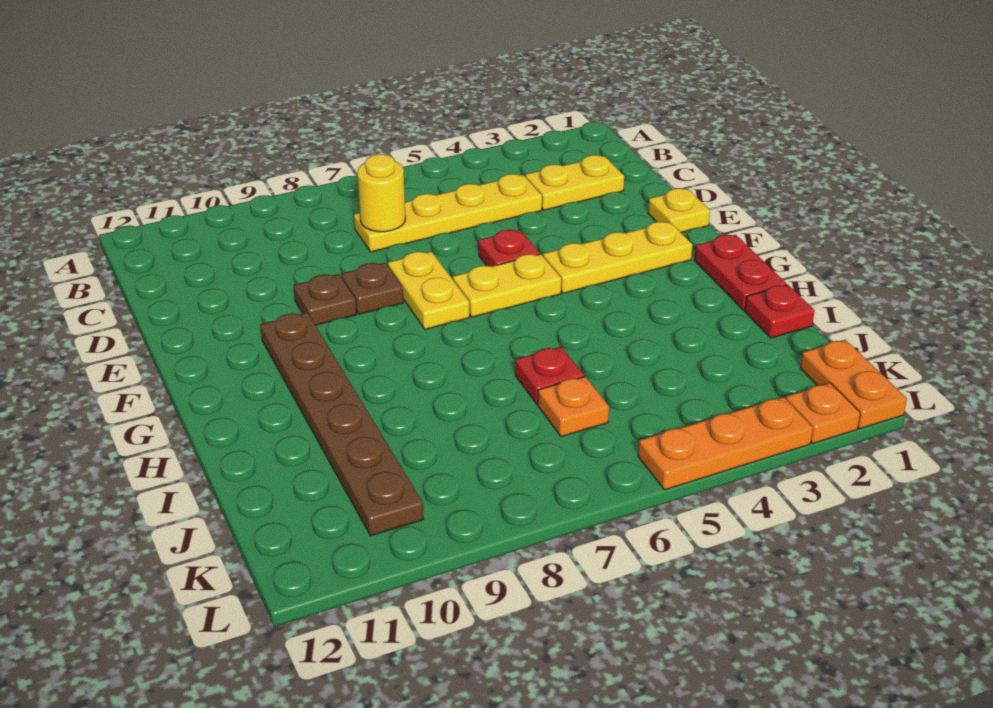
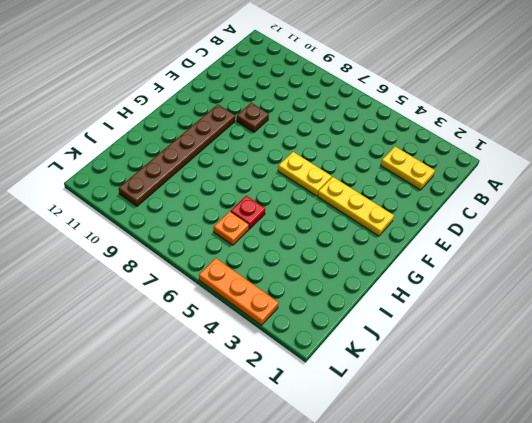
none -> yellow plate C4:C7 level 1
none -> yellow plate E1 level 1
none -> red plate E5 level 1

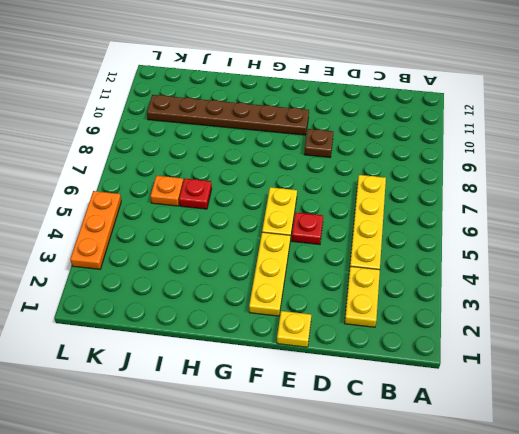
none -> yellow plate E7:F7 level 1
none -> brown plate E8 level 1
none -> red plate G1:H1 level 1

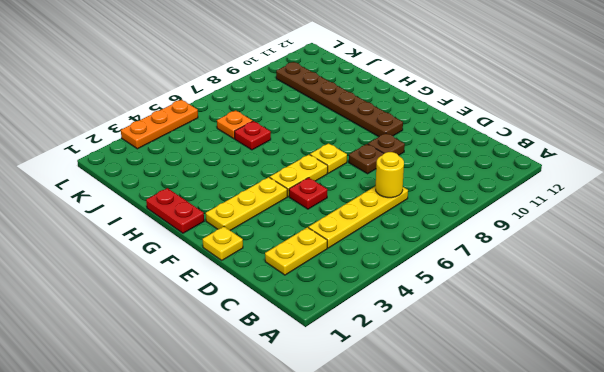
yellow plate F7 level 1 -> yellow plate E7:F7 level 1
none -> red plate I1 level 1
none -> orange plate K1:L1 level 1
none -> orange plate L2 level 1

